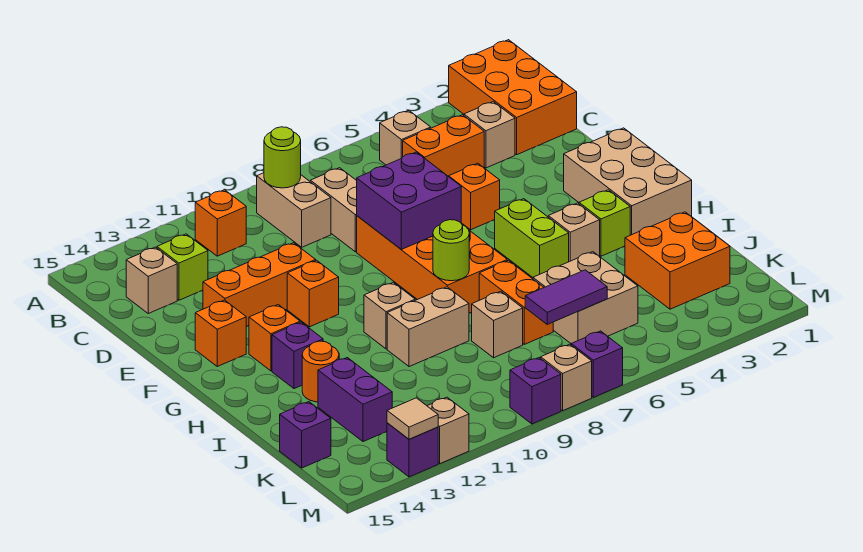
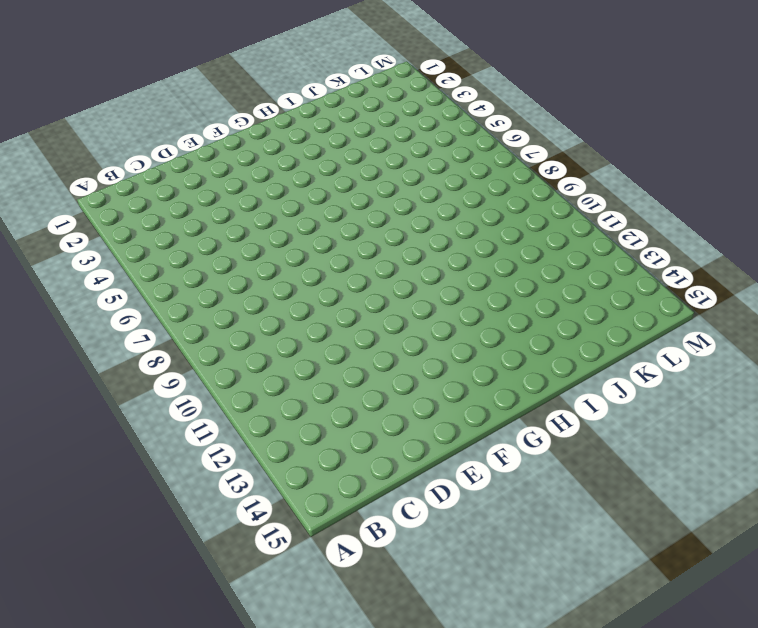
none -> orange brick A1:C2 level 1
none -> tan brick B5 level 1
none -> tan brick B9:C9 level 1
none -> orange brick B11 level 1

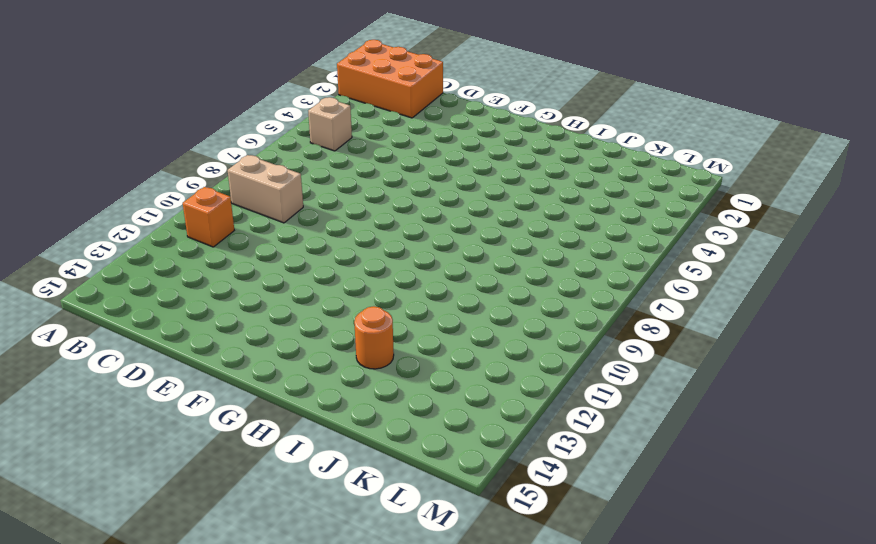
none -> tan brick C3 level 1
none -> orange brick C4:C5 level 1
none -> tan brick C8:D8 level 1
none -> lime brick C13 level 1

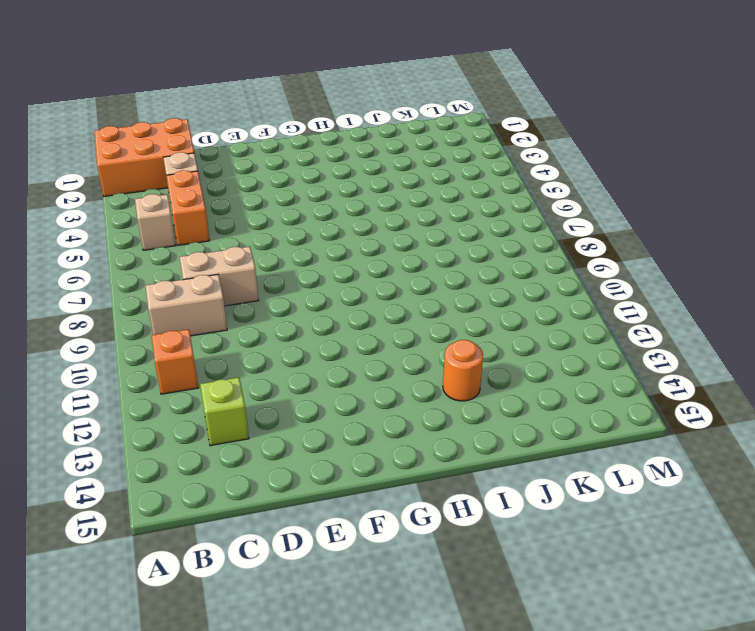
none -> tan brick C14 level 1
none -> orange brick E5 level 1
none -> orange brick E7:H8 level 1
none -> orange brick E11:E13 level 1

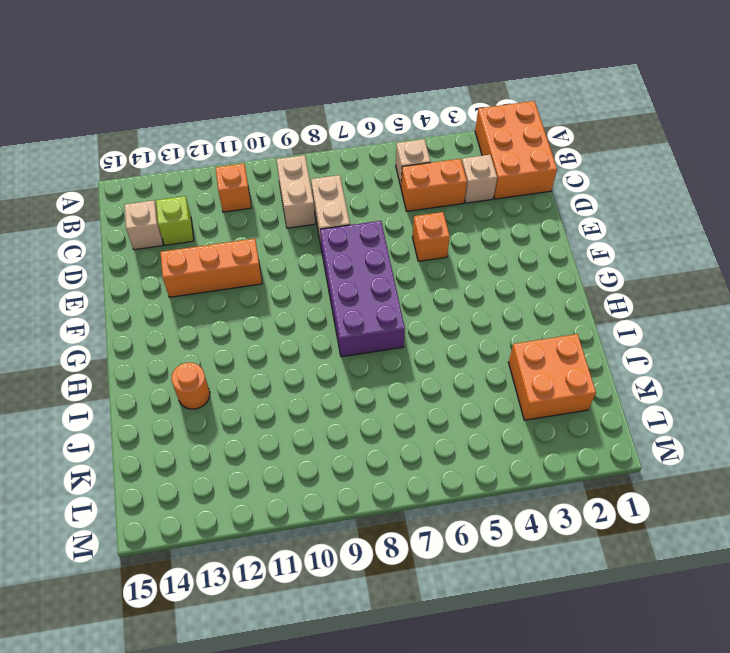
purple brick E7:H8 level 1 -> orange brick E7:H8 level 1
none -> tan brick F1:H2 level 1
none -> orange brick F11 level 1
none -> orange brick F14 level 1
none -> lime brick G5:H5 level 1

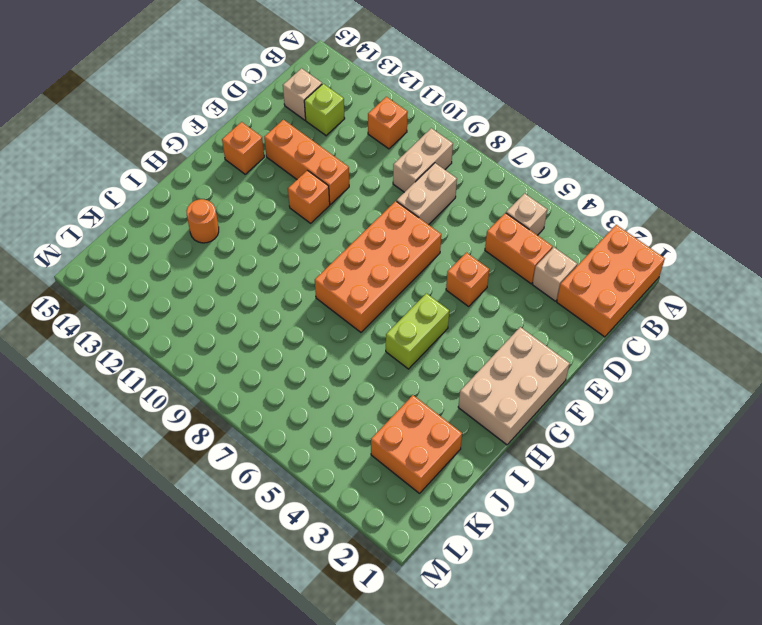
none -> orange brick G13 level 1
none -> lime brick H3 level 1
none -> tan brick H4 level 1
none -> tan brick H10 level 1

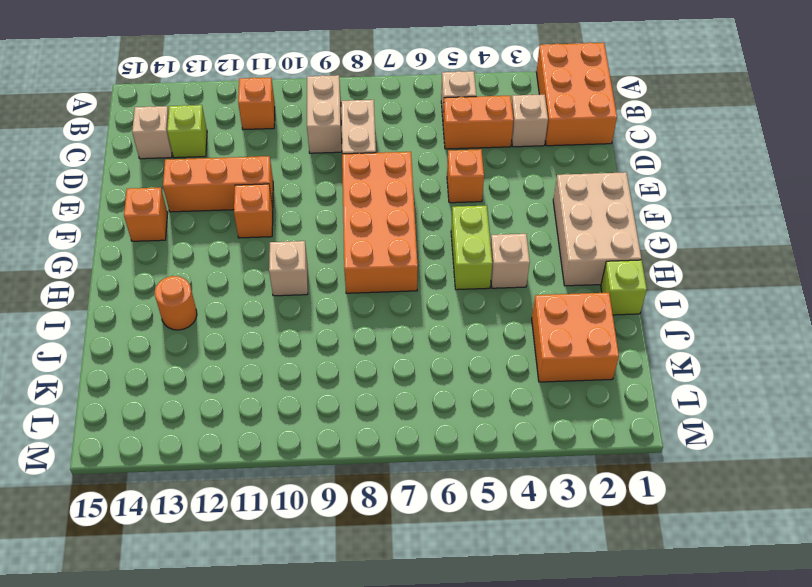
lime brick I1 level 1 -> lime brick H3 level 1
none -> orange brick G13 level 1
none -> purple brick H13 level 1
none -> orange brick I7:J7 level 1
none -> tan brick I9:I10 level 1

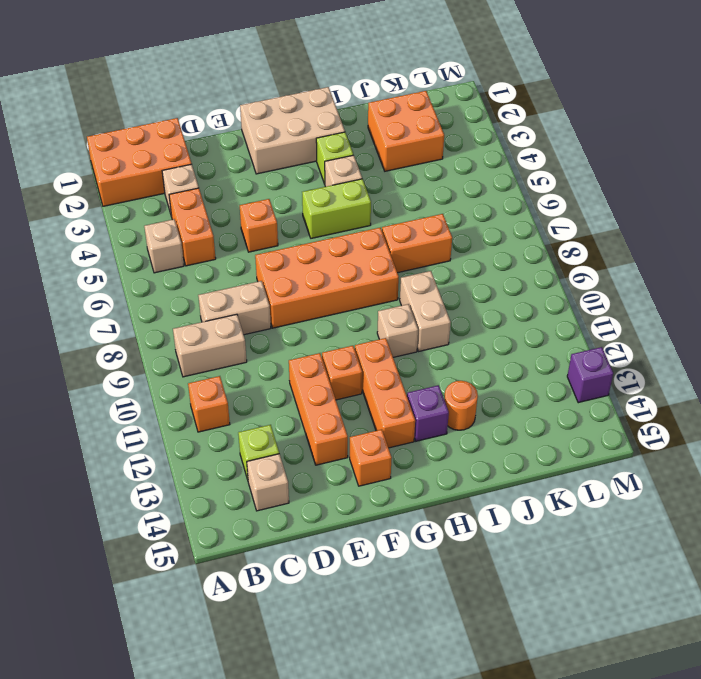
orange brick G11:G13 level 1 -> orange brick G13 level 1
none -> tan brick J5:K6 level 1
none -> tan brick J8 level 1
none -> purple brick J13:K13 level 1
none -> purple brick K15 level 1

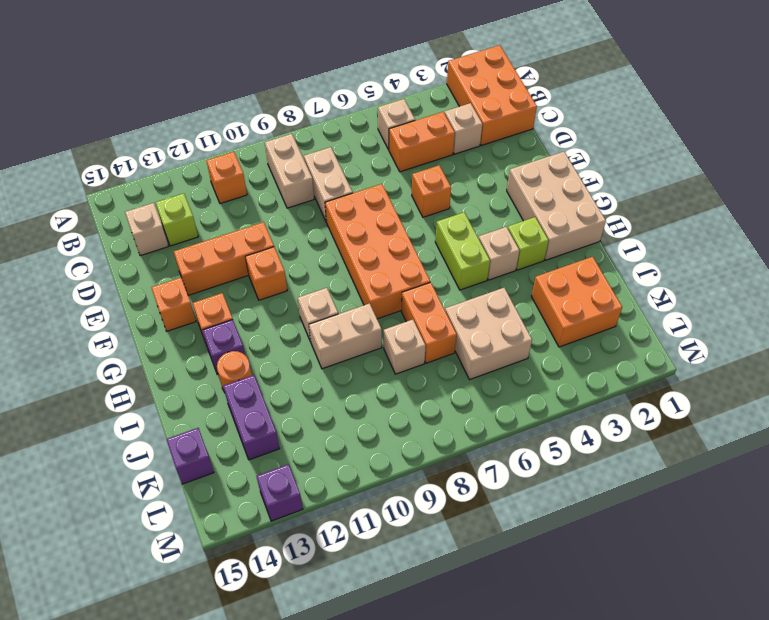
none -> purple brick M7 level 1
none -> tan brick M8 level 1
none -> purple brick M9 level 1
none -> tan brick M12 level 1

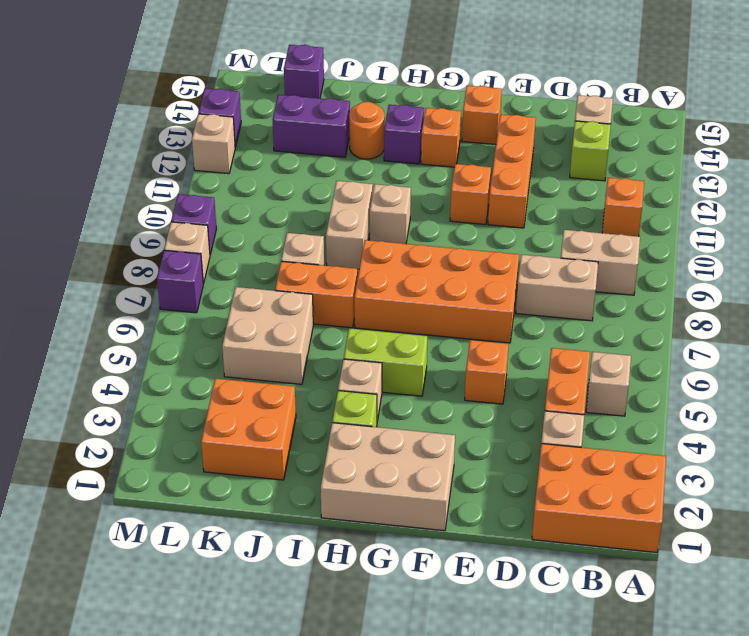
none -> lime round brick B9 level 2
none -> purple brick E7:F8 level 2
none -> lime round brick H8 level 2
none -> purple tile K6:K7 level 2

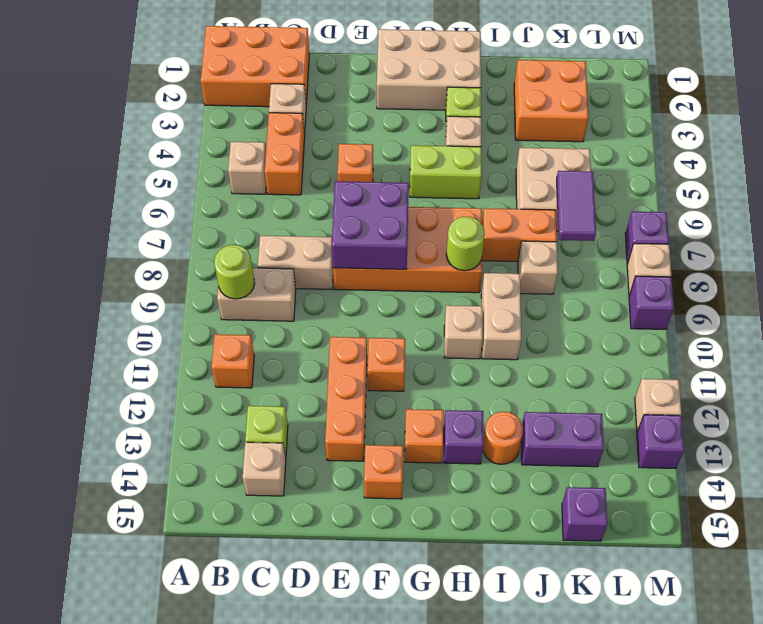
none -> tan tile M13 level 2

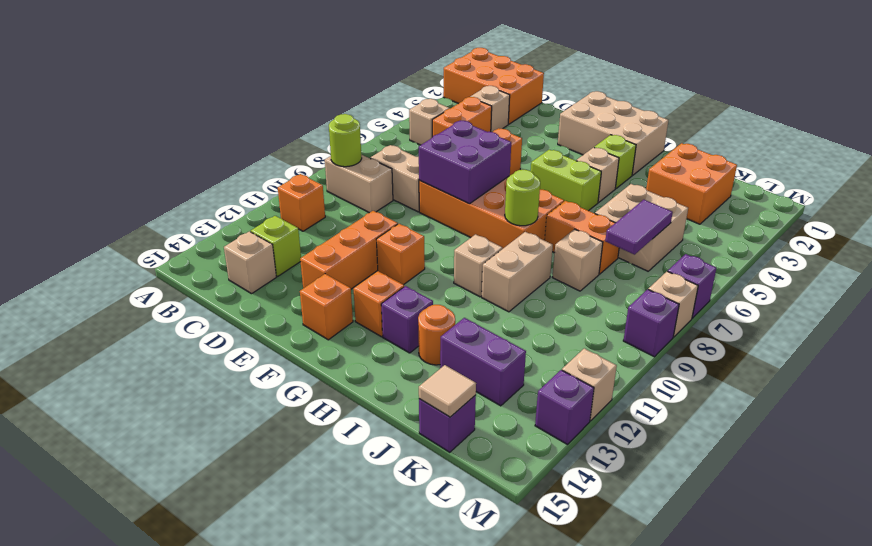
tan tile K15 level 2 -> tan tile M13 level 2

